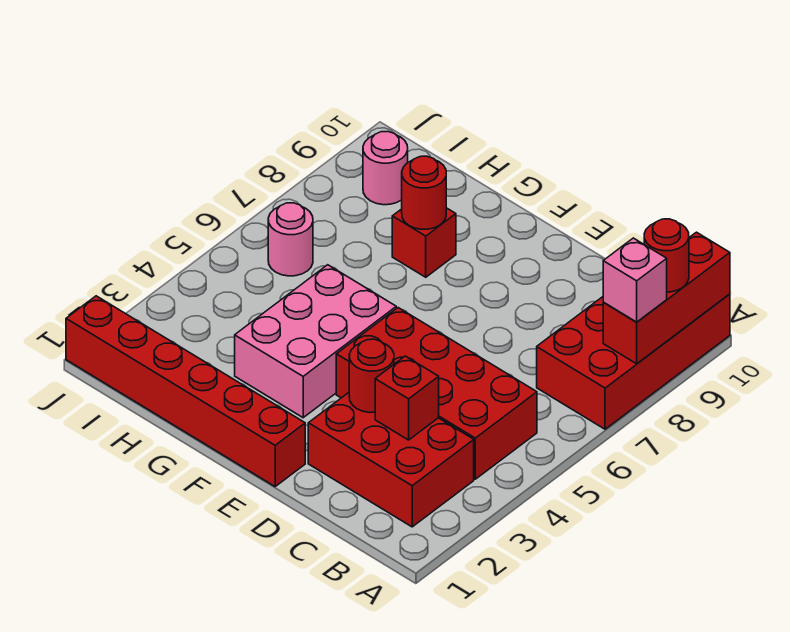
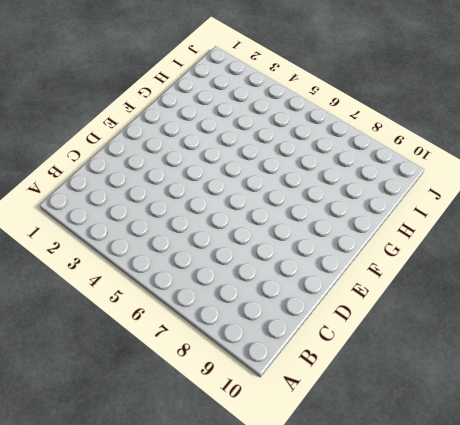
none -> red brick A7:B10 level 1
none -> red brick B2:D3 level 1
none -> red brick B4:E5 level 1

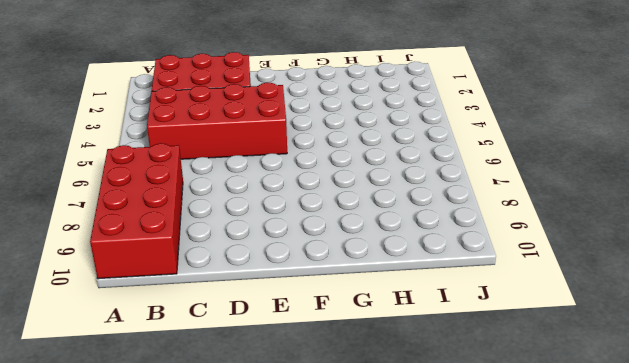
none -> red brick E1:J1 level 1
none -> pink brick F3:G5 level 1
none -> red brick G8 level 1

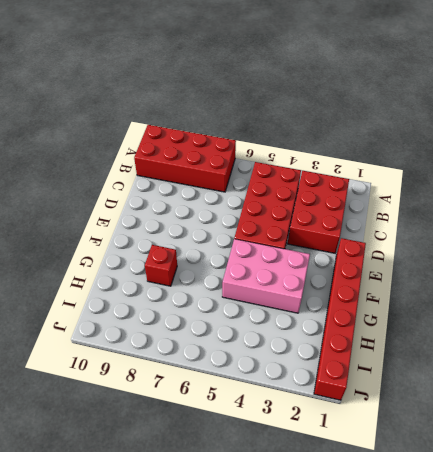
none -> pink round brick I6 level 1
none -> pink round brick I9 level 1
none -> red brick A8:A10 level 2

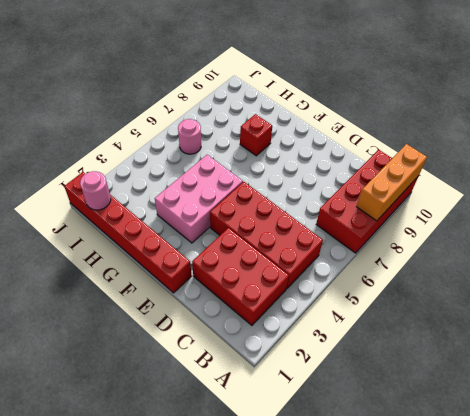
orange brick A8:A10 level 2 -> red brick A8:A10 level 2
pink round brick I1 level 2 -> pink round brick I9 level 1
none -> red brick C3 level 2
none -> red round brick D3 level 2
none -> red round brick G8 level 2

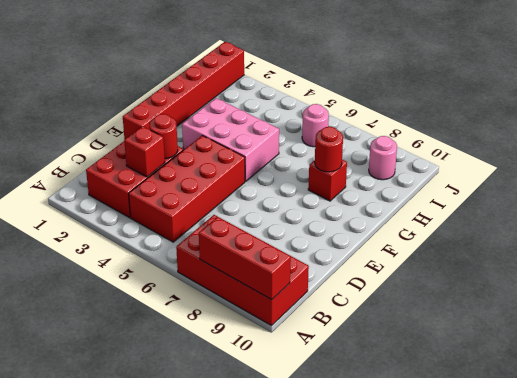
none -> pink brick A8 level 3
none -> red round brick A9 level 3

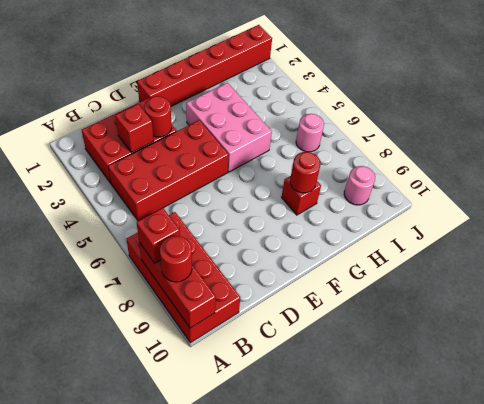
red brick A8 level 3 -> pink brick A8 level 3

